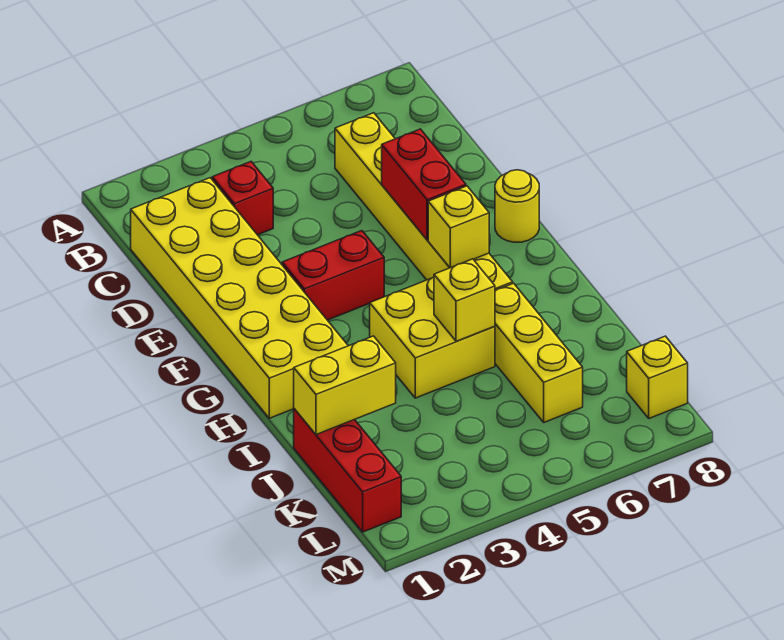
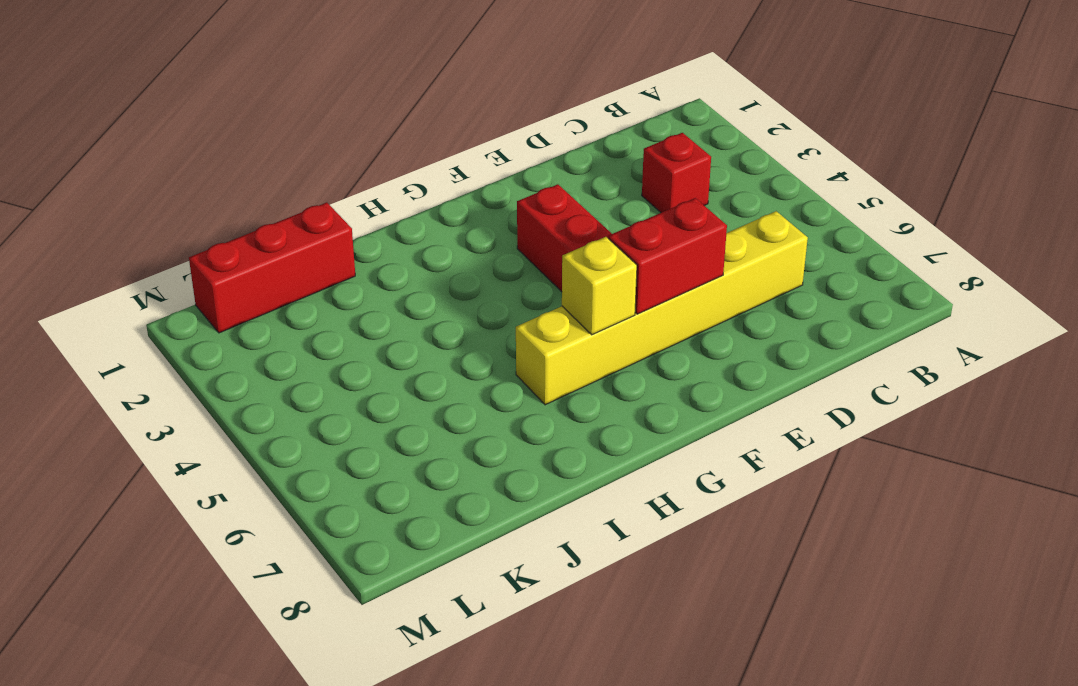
none -> yellow brick C1:H2 level 1
none -> yellow round brick F8 level 1
none -> yellow brick H4:I5 level 1

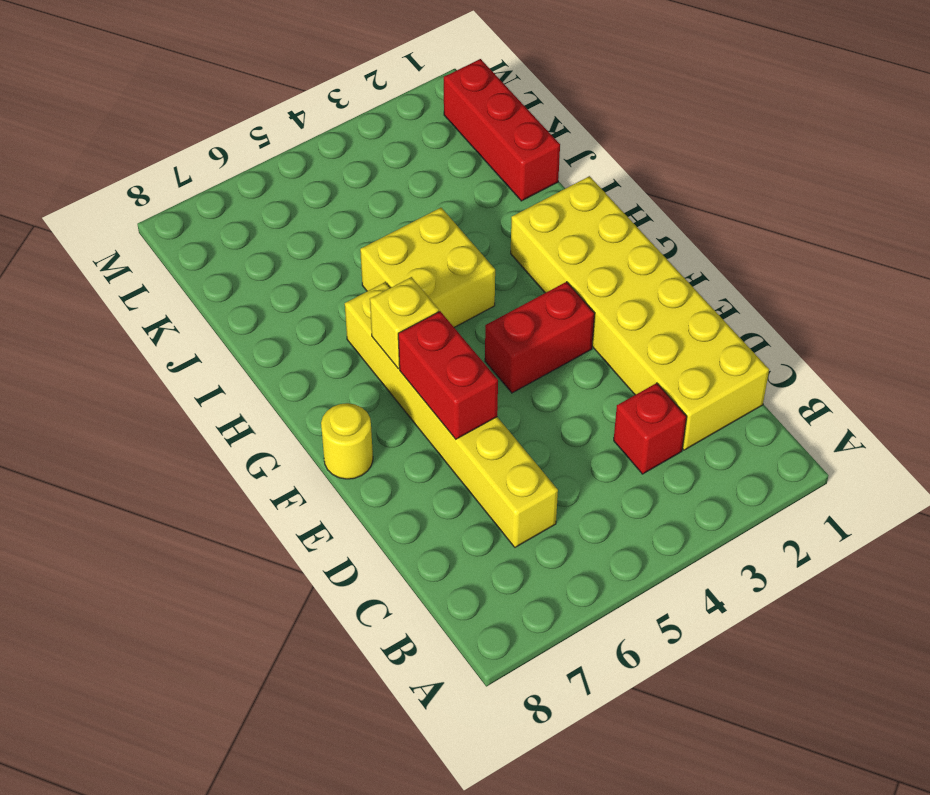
none -> yellow brick I6:K6 level 1
none -> yellow brick L8 level 1
none -> yellow brick I5 level 2

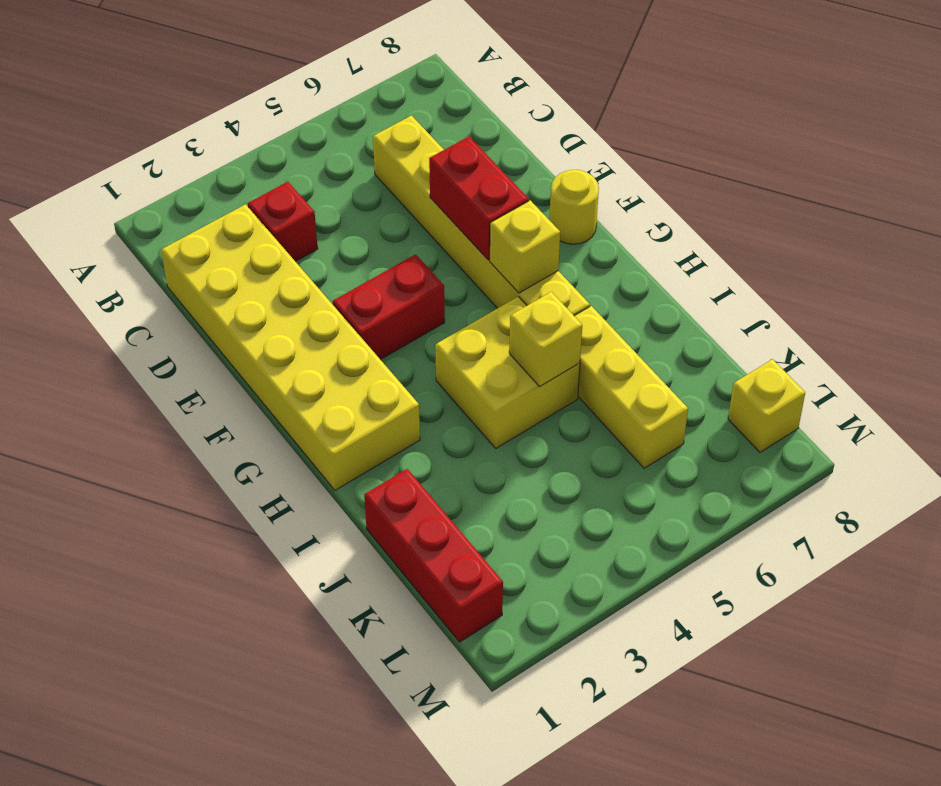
none -> yellow brick J1:J2 level 2

